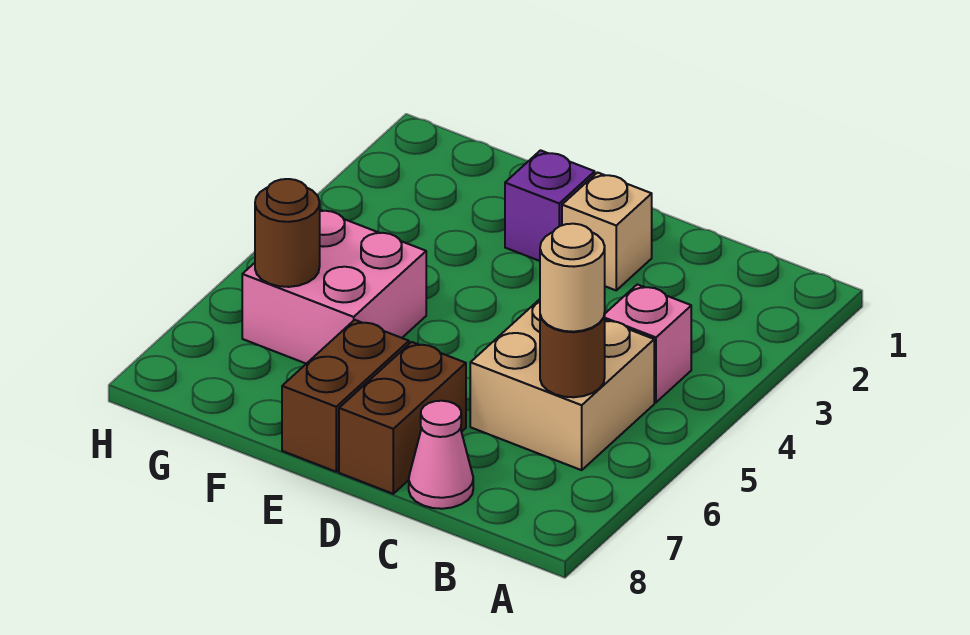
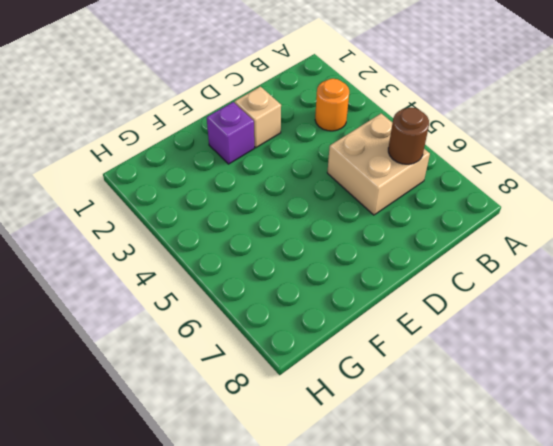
orange round brick B3 level 1 -> none
none -> pink brick B4 level 1
none -> pink cone C8 level 1

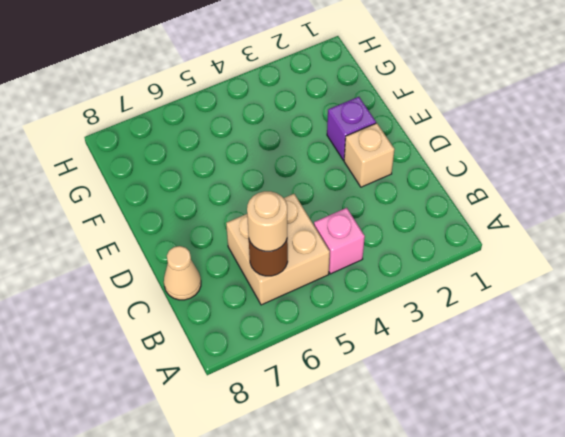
tan cone C8 level 1 -> pink cone C8 level 1
none -> brown brick D7:D8 level 1
none -> brown brick E7:E8 level 1

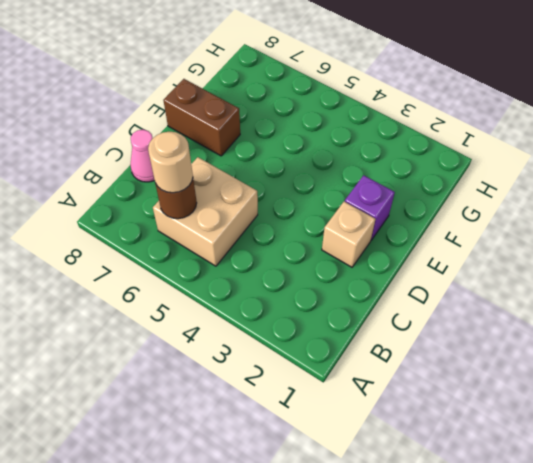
none -> pink brick B4 level 1
none -> brown brick D7:D8 level 1

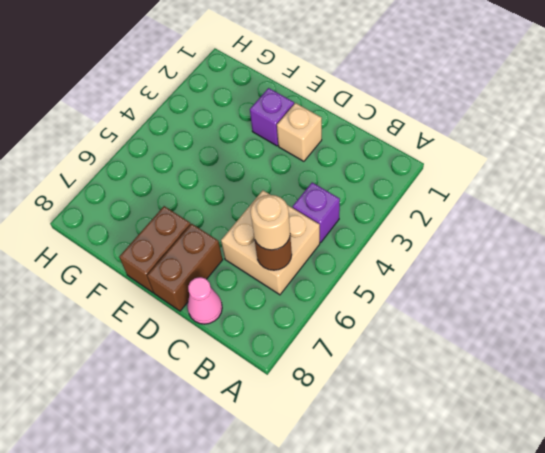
purple brick B4 level 1 -> pink brick B4 level 1
none -> pink brick F5:G6 level 1
none -> brown round brick G6 level 2

